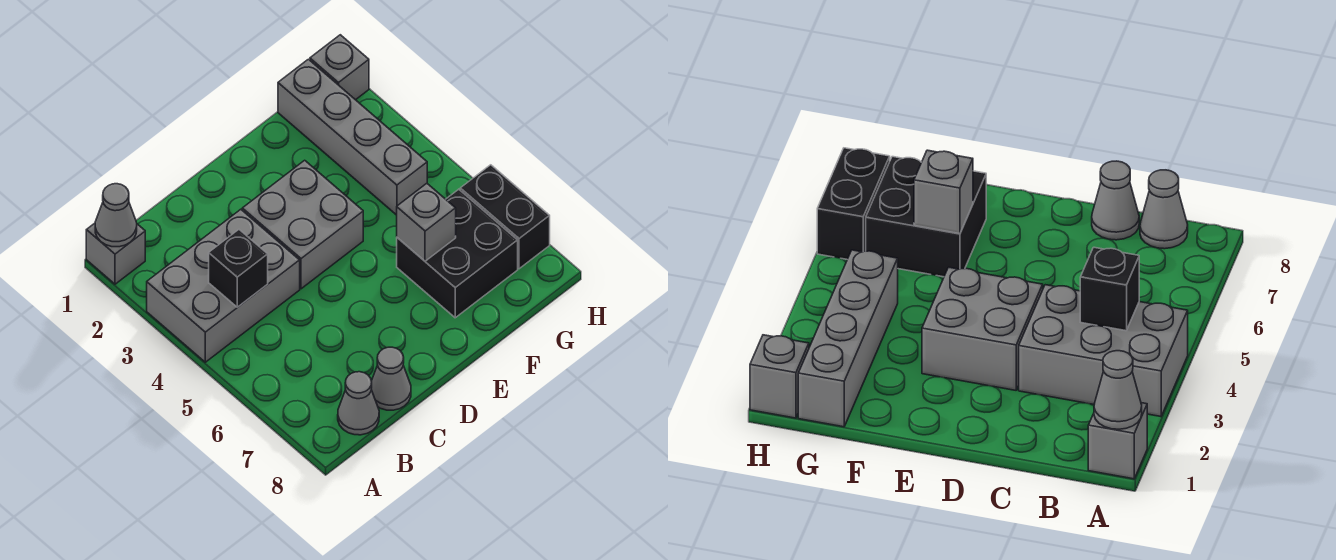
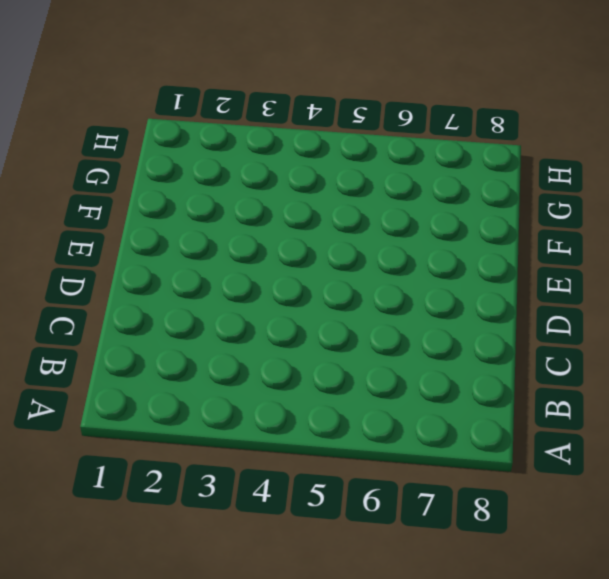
none -> grey brick A1 level 1
none -> grey brick A3:C4 level 1
none -> grey cone B8 level 1

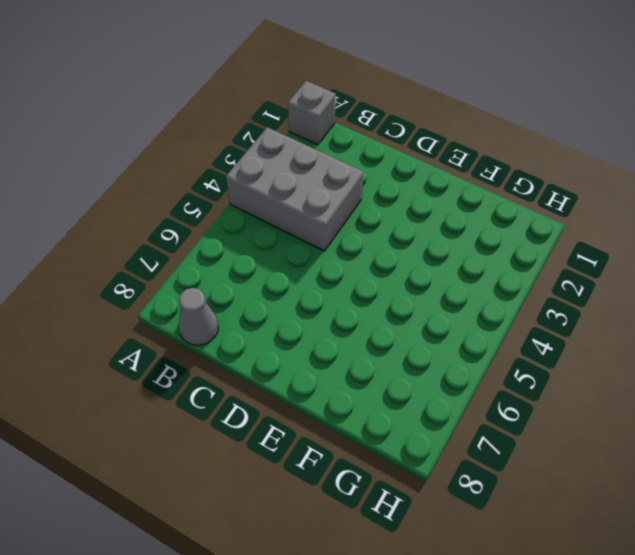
none -> grey cone C8 level 1
none -> grey brick D3:E4 level 1
none -> black brick F6:G7 level 1

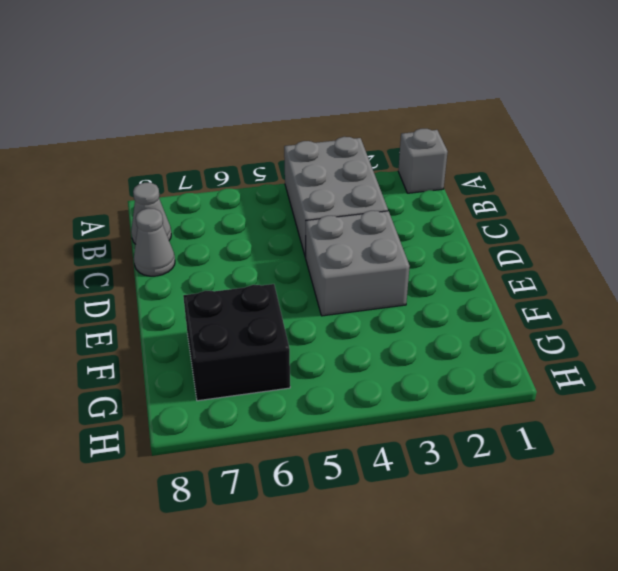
none -> grey brick G1:G4 level 1
none -> grey brick H1 level 1
none -> black brick H6:H7 level 1

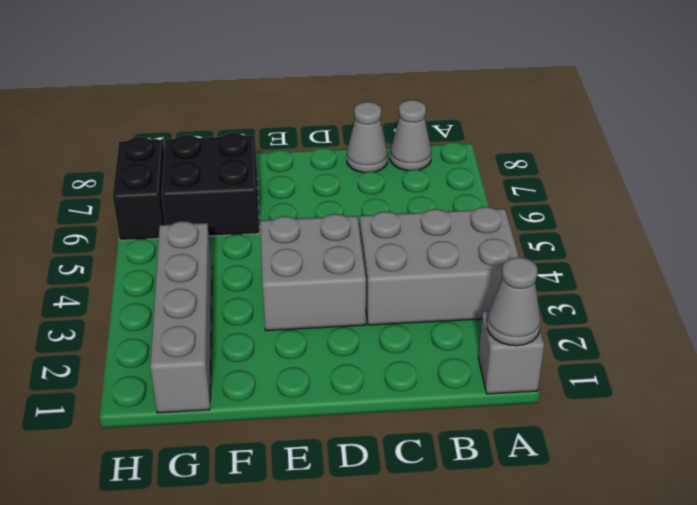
none -> grey brick H1 level 1
none -> black brick B4 level 2
none -> grey brick F6 level 2

